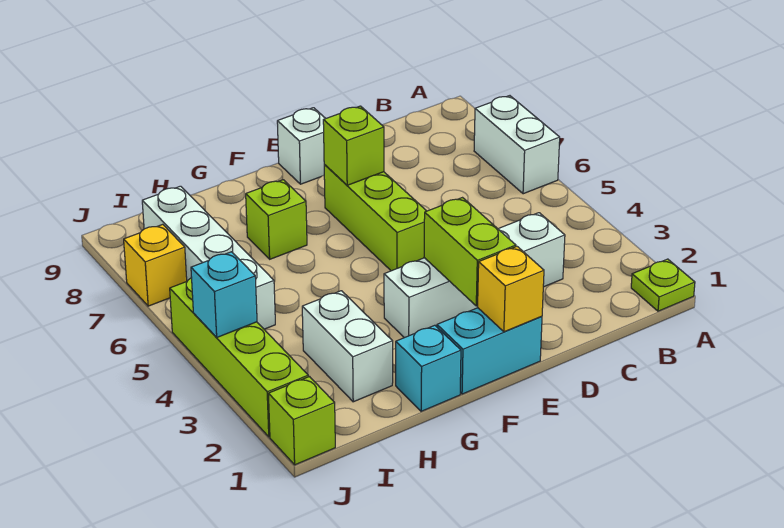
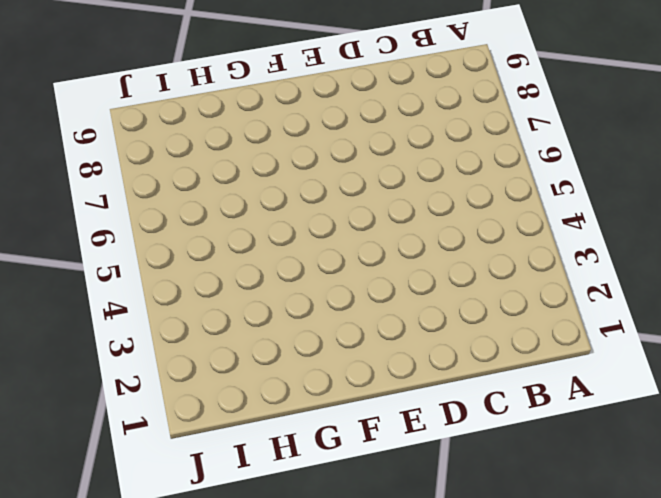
none -> lime plate A1 level 1
none -> white brick A6:A7 level 1
none -> white brick C3:F3 level 1

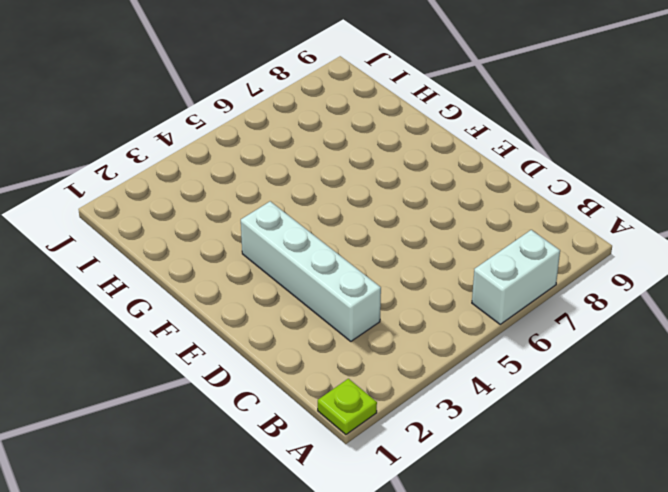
none -> cyan brick E1:F1 level 1
none -> lime brick E5:E7 level 1
none -> white brick E9 level 1

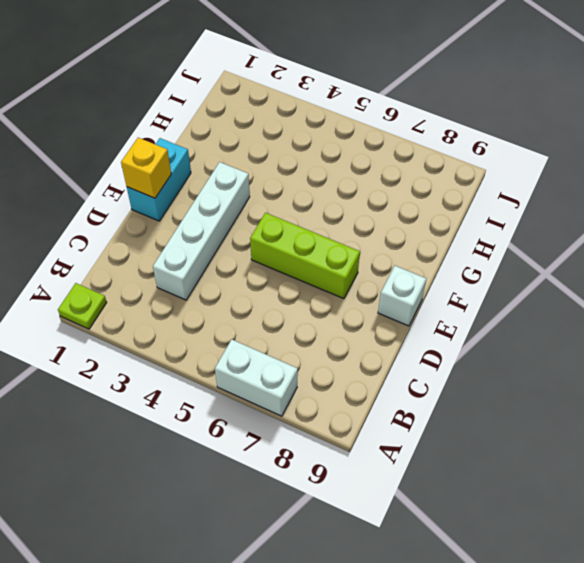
none -> cyan brick G1 level 1
none -> lime brick G7 level 1
none -> white brick H2:H3 level 1

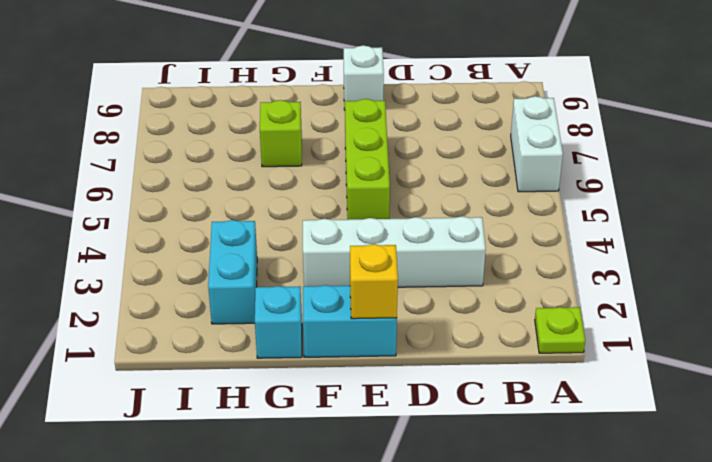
cyan brick H2:H3 level 1 -> white brick H2:H3 level 1
none -> white brick I5:I8 level 1
none -> lime brick J1 level 1
none -> lime brick J2:J5 level 1

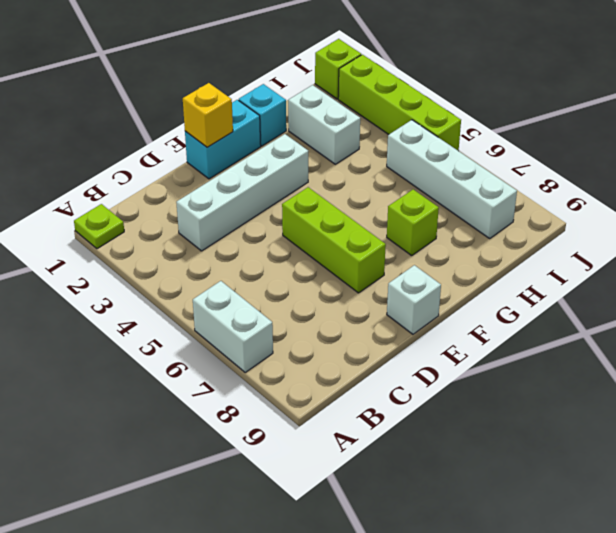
none -> yellow brick J7 level 1
none -> lime brick E2:E3 level 2
none -> lime brick E7 level 2

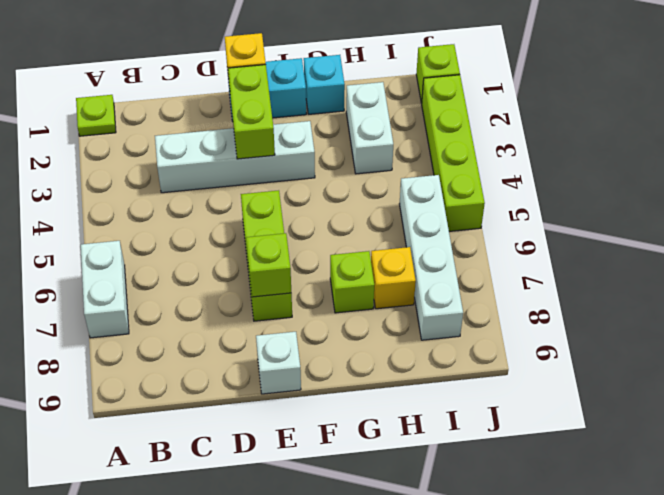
yellow brick H7 level 1 -> yellow brick J7 level 1
none -> cyan brick J4 level 2

